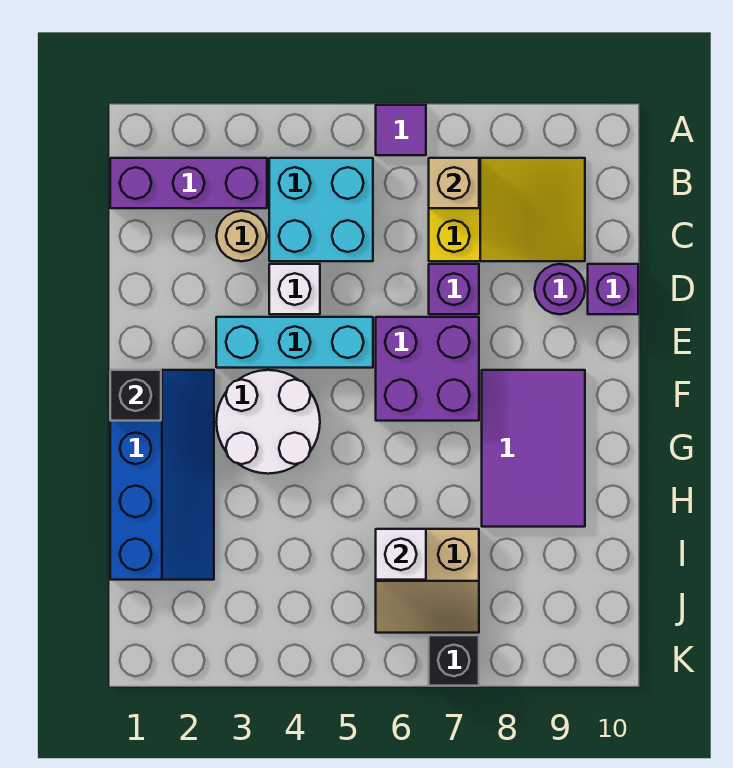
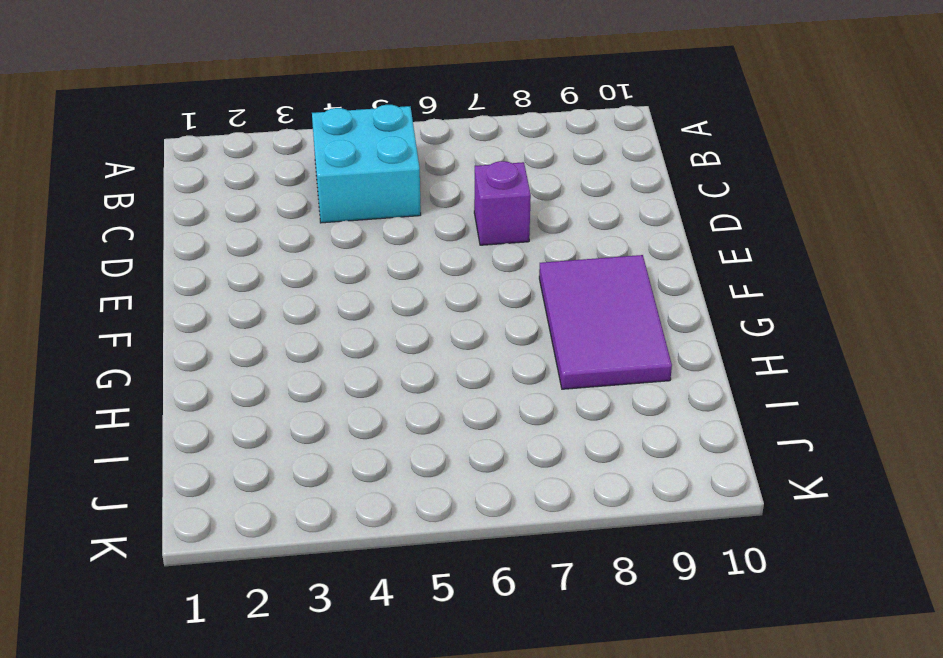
none -> purple tile A6 level 1
none -> purple brick B1:B3 level 1
none -> yellow slope B7:C9 level 1 top 7

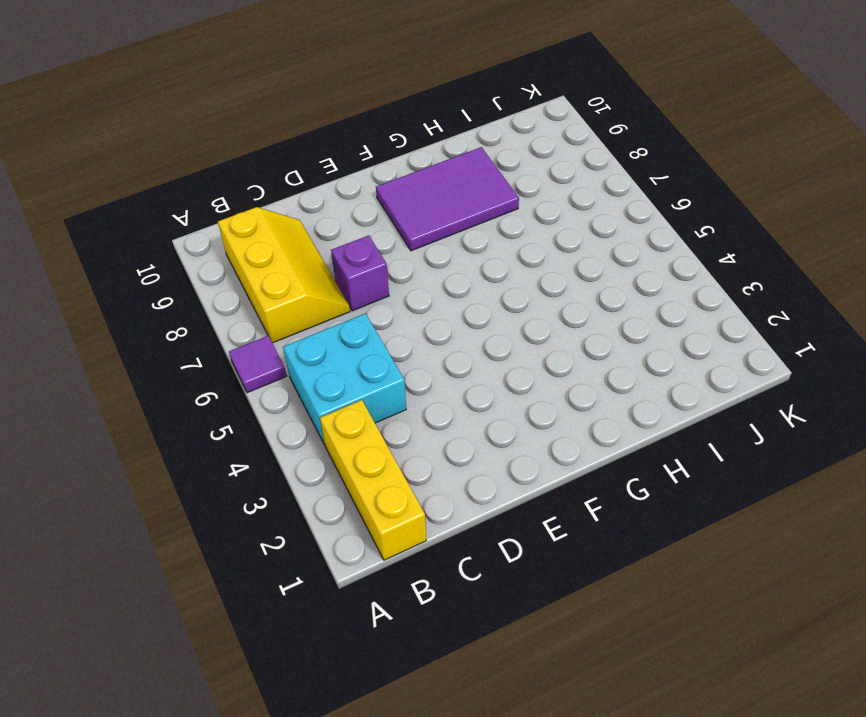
yellow brick B1:B3 level 1 -> purple brick B1:B3 level 1
yellow slope B7:C9 level 1 top B -> yellow slope B7:C9 level 1 top 7
none -> tan round brick C3 level 1
none -> white brick D4 level 1
none -> purple round brick D9 level 1

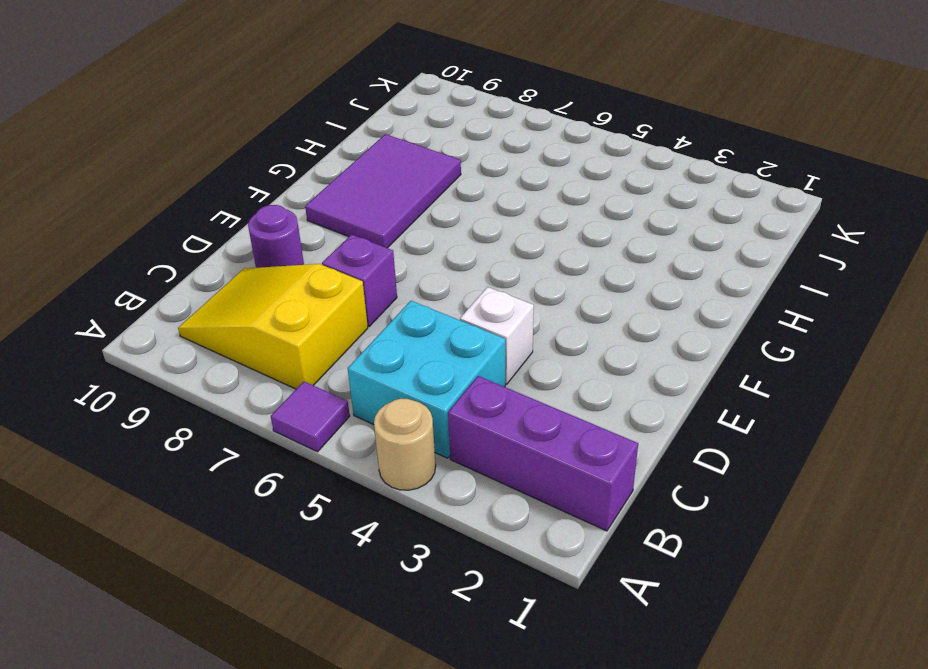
tan round brick A4 level 1 -> tan round brick C3 level 1
none -> purple brick D10 level 1
none -> cyan brick E3:E5 level 1
none -> purple brick E6:F7 level 1

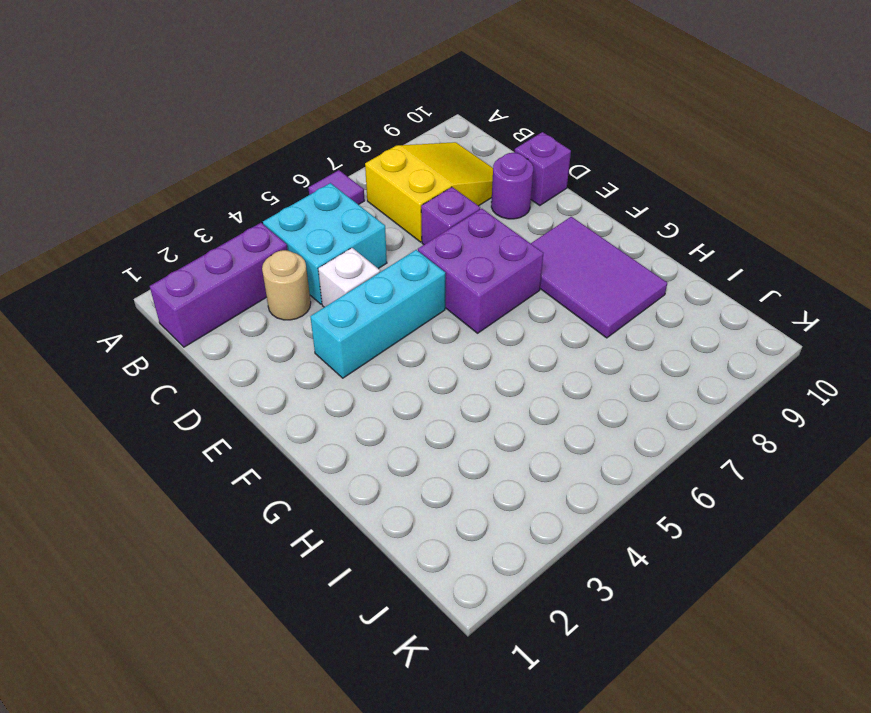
none -> blue slope F1:I2 level 1 top 1
none -> white round brick F3:G4 level 1
none -> tan slope I6:J7 level 1 top I

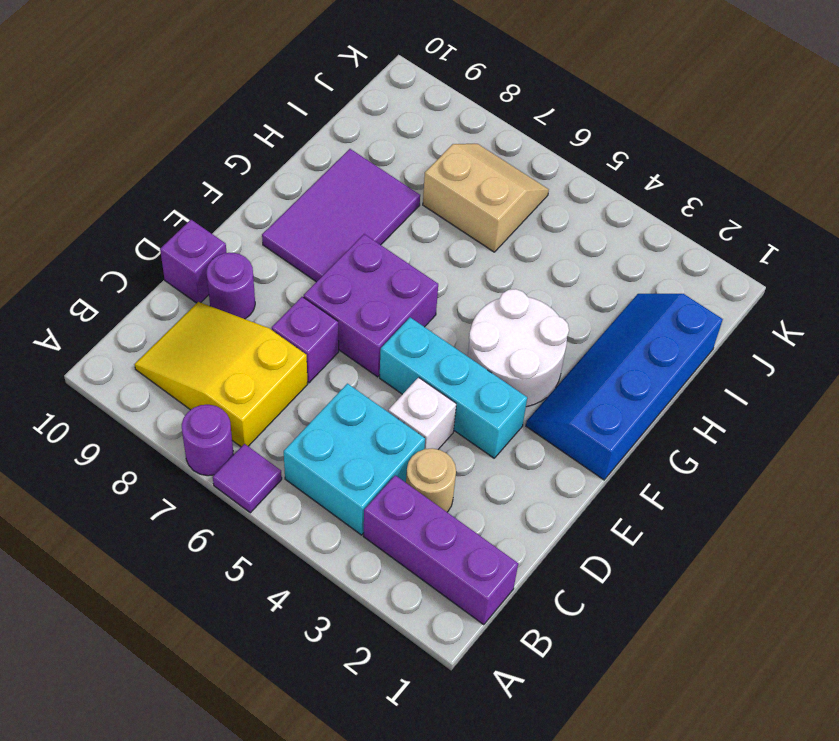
purple round brick A7 level 1 -> none
none -> black brick K7 level 1
none -> tan brick B7 level 2
none -> black brick F1 level 2

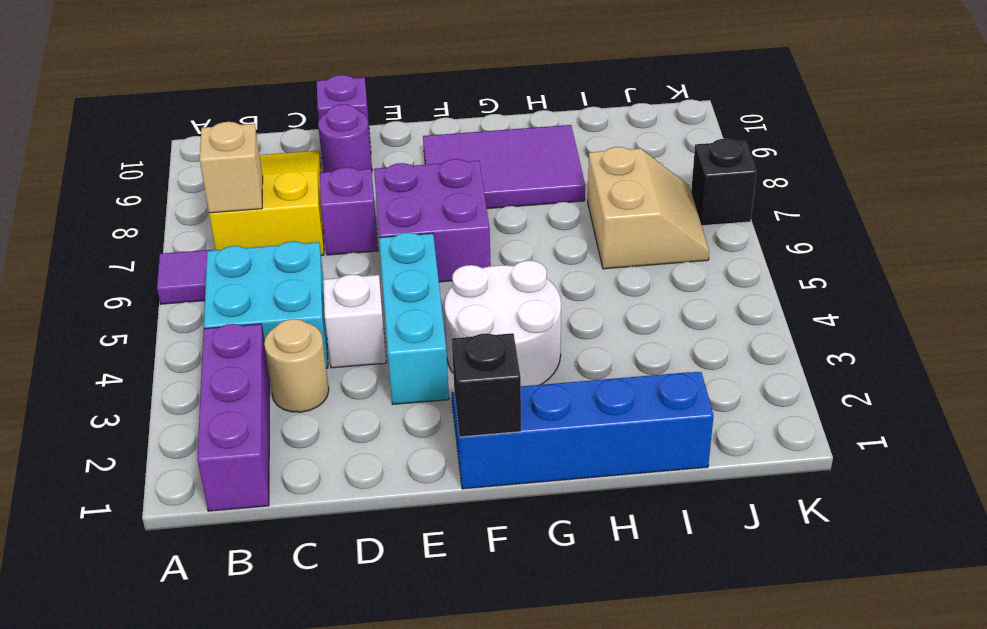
none -> white brick I6 level 2

